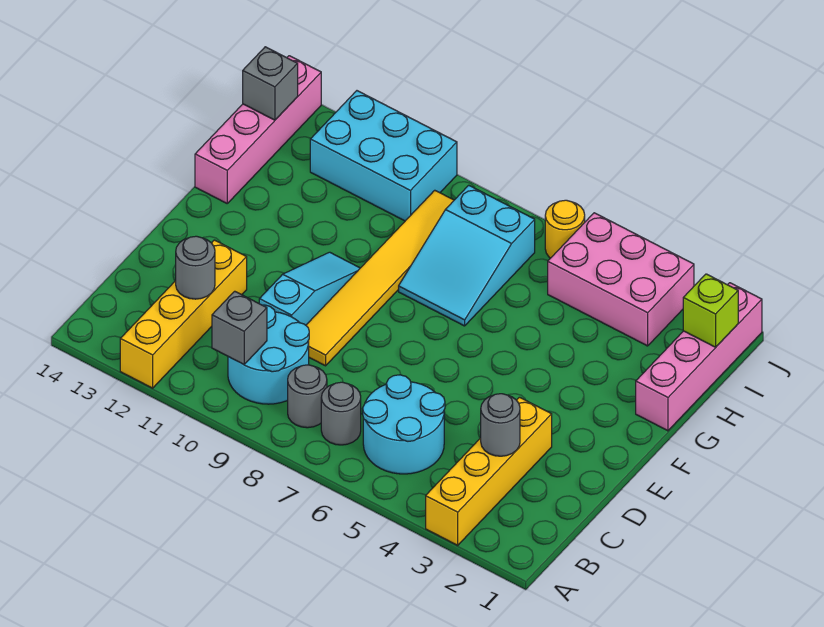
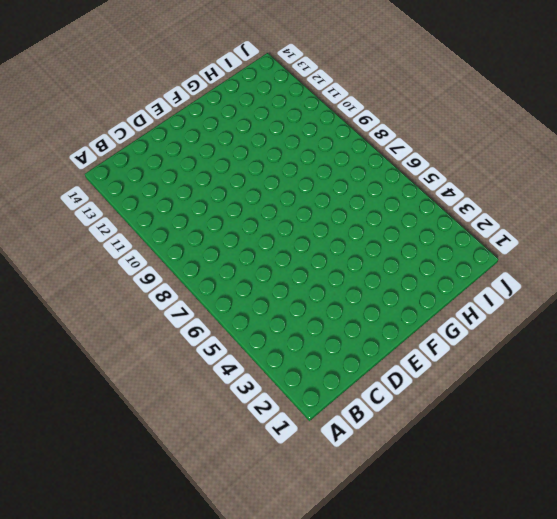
none -> yellow brick A3:D3 level 1
none -> yellow brick A12:D12 level 1
none -> cyan round brick B5:C6 level 1

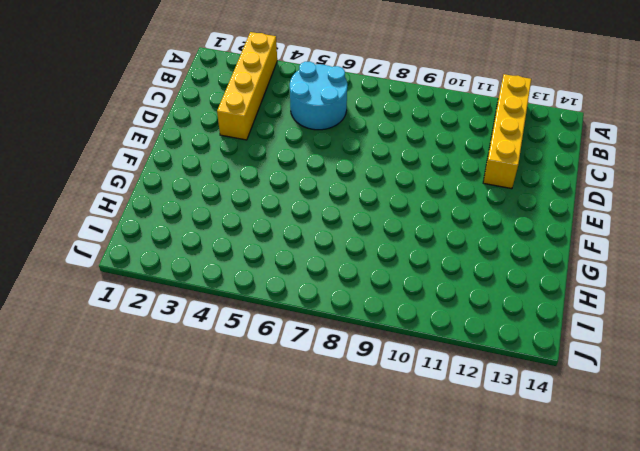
none -> grey round brick B7 level 1
none -> grey round brick B8 level 1
none -> cyan round brick B9:C10 level 1

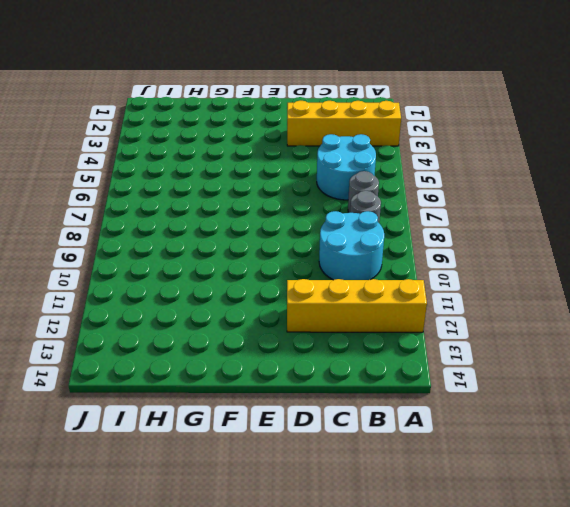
none -> yellow tile D9:I9 level 1
none -> cyan slope D10:F10 level 1 top D
none -> pink brick G1:J1 level 1

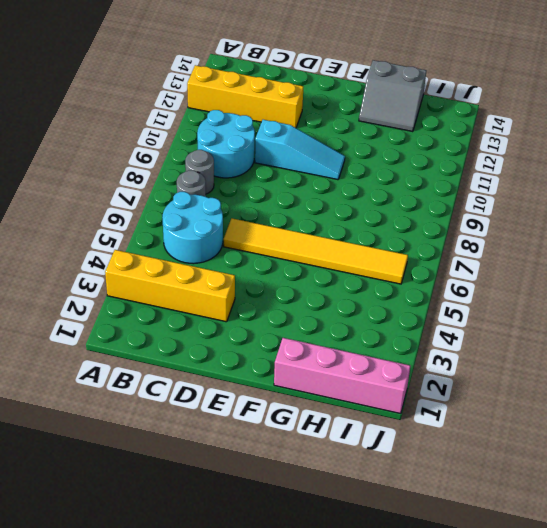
yellow tile D6:I6 level 1 -> yellow tile D9:I9 level 1
grey slope G13:H14 level 1 top 14 -> pink brick G14:J14 level 1
none -> cyan slope G7:I8 level 1 top I
none -> pink brick I3:J5 level 1
none -> cyan brick I10:J12 level 1

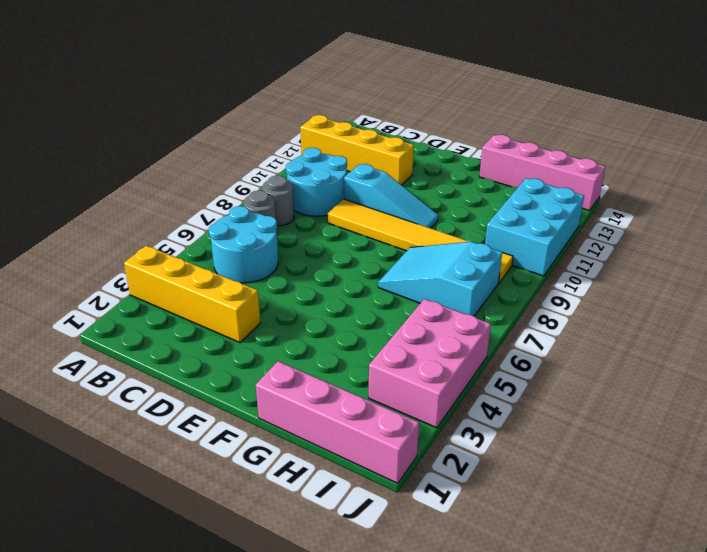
none -> yellow round brick J6 level 1
none -> grey brick B10 level 2
none -> grey round brick C3 level 2

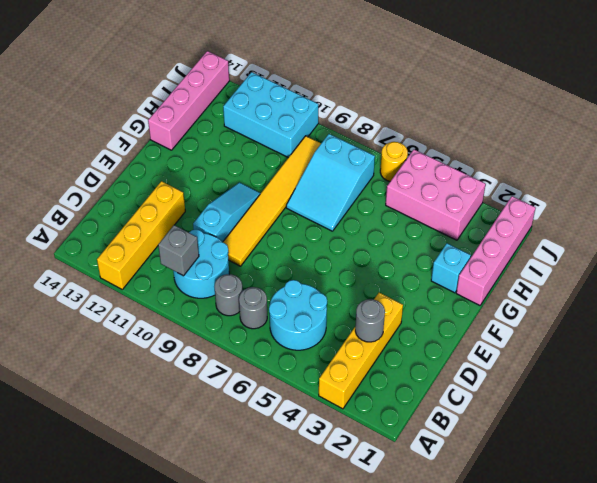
cyan brick G2 level 1 -> none
none -> grey round brick C12 level 2
none -> lime brick I1 level 2
none -> grey brick I14 level 2

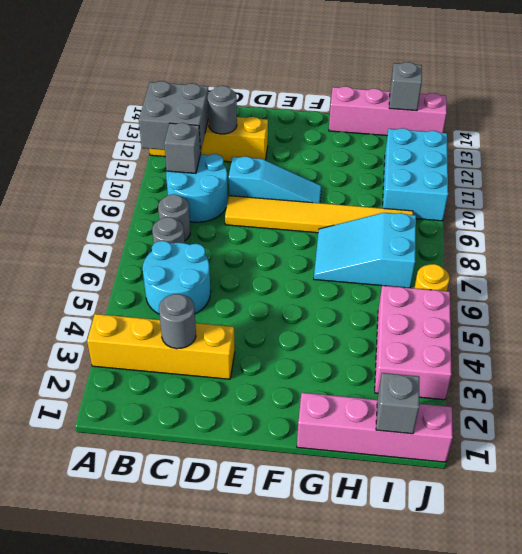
grey brick A11:B12 level 2 -> none
grey brick I1 level 2 -> lime brick I1 level 2

